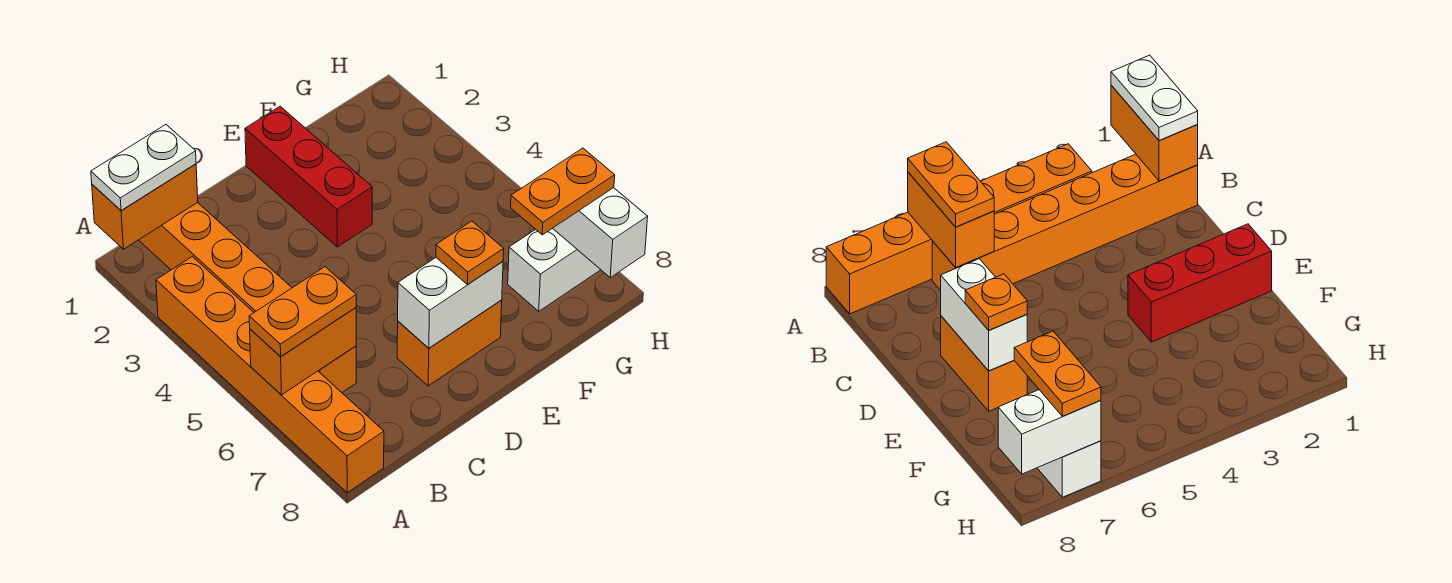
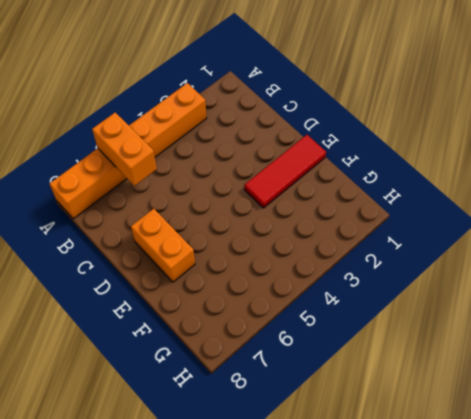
red tile E1:E3 level 1 -> red brick E1:E3 level 1
none -> orange brick B1:B6 level 1
none -> white brick G7:H7 level 1
none -> orange brick A1:B1 level 2

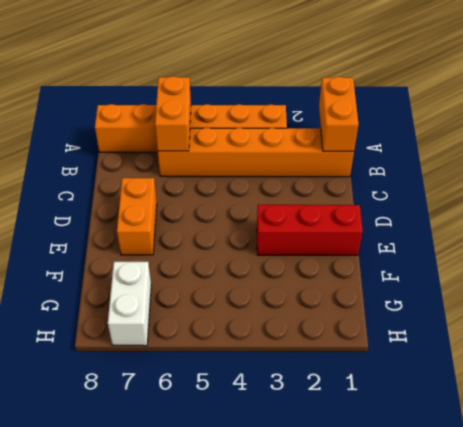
none -> white brick D7:E7 level 2
none -> white brick H7:H8 level 2
none -> white plate A1:B1 level 3

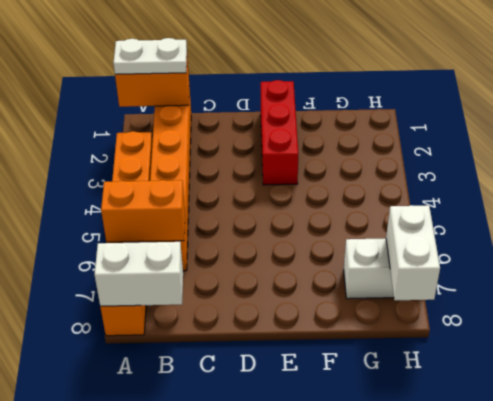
white brick A8:B8 level 2 -> white brick D7:E7 level 2
none -> orange brick D7:E7 level 1
none -> orange plate A6:B6 level 3
none -> orange plate E7 level 3

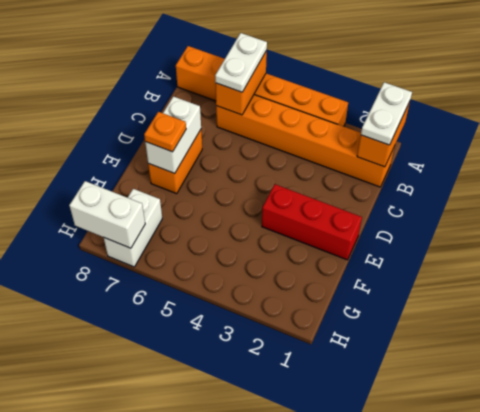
white plate A6:B6 level 3 -> orange plate A6:B6 level 3
none -> orange plate G7:H7 level 3

